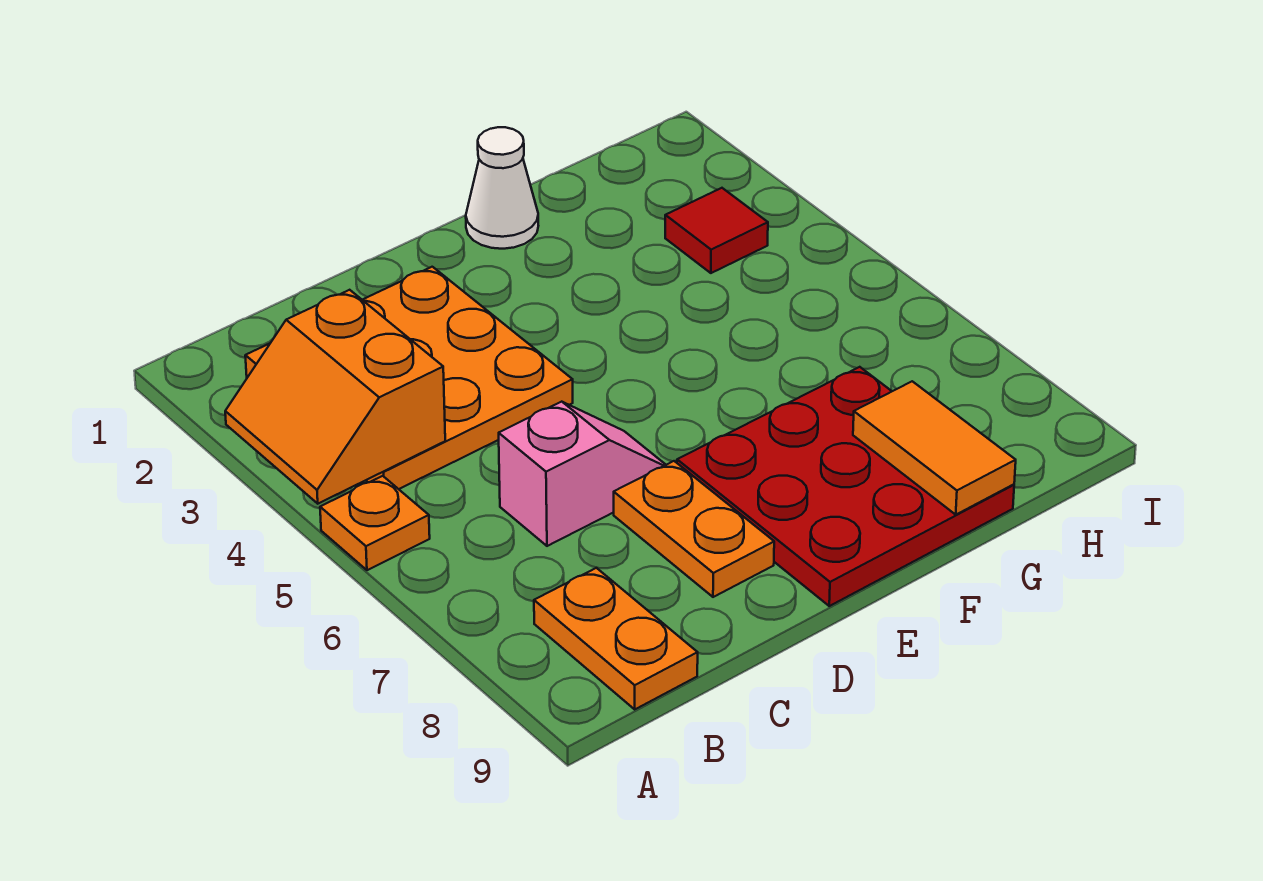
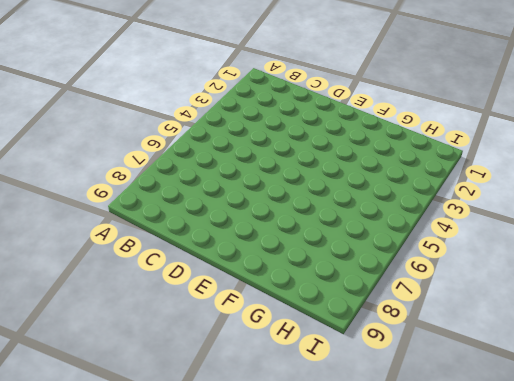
none -> orange plate A5 level 1
none -> orange plate B2:D4 level 1

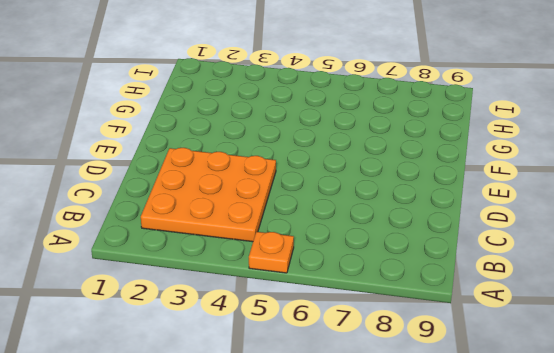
none -> orange plate B8:B9 level 1
none -> pink slope C6:D6 level 1 top C

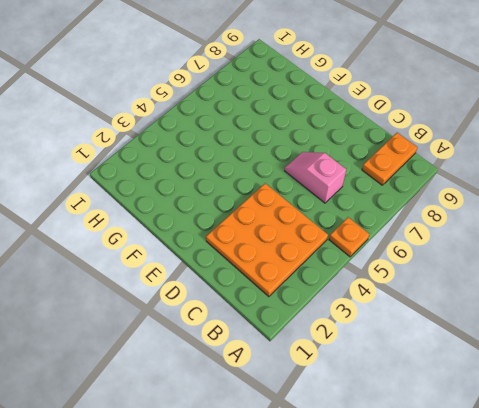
none -> orange plate D7:D8 level 1
none -> red plate E7:G9 level 1

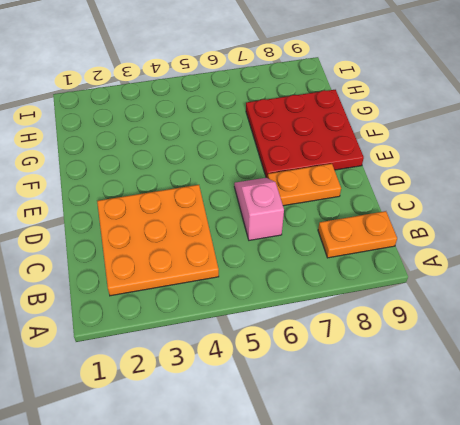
none -> orange plate A5 level 1
none -> white cone F1 level 1

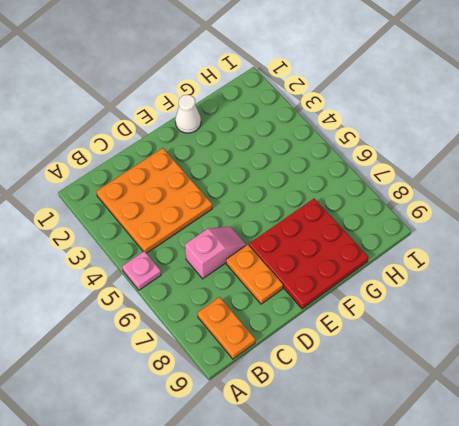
pink plate A5 level 1 -> orange plate A5 level 1
none -> red tile H3 level 1
none -> orange slope A3:B4 level 2 top B

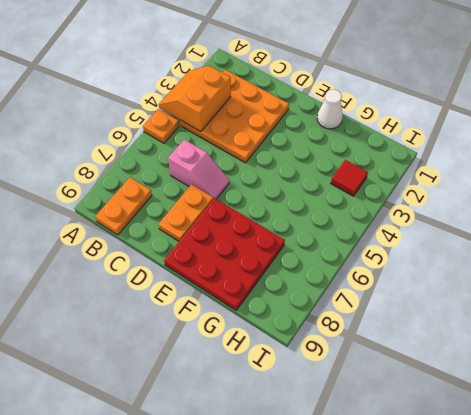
none -> orange tile G8:G9 level 2

